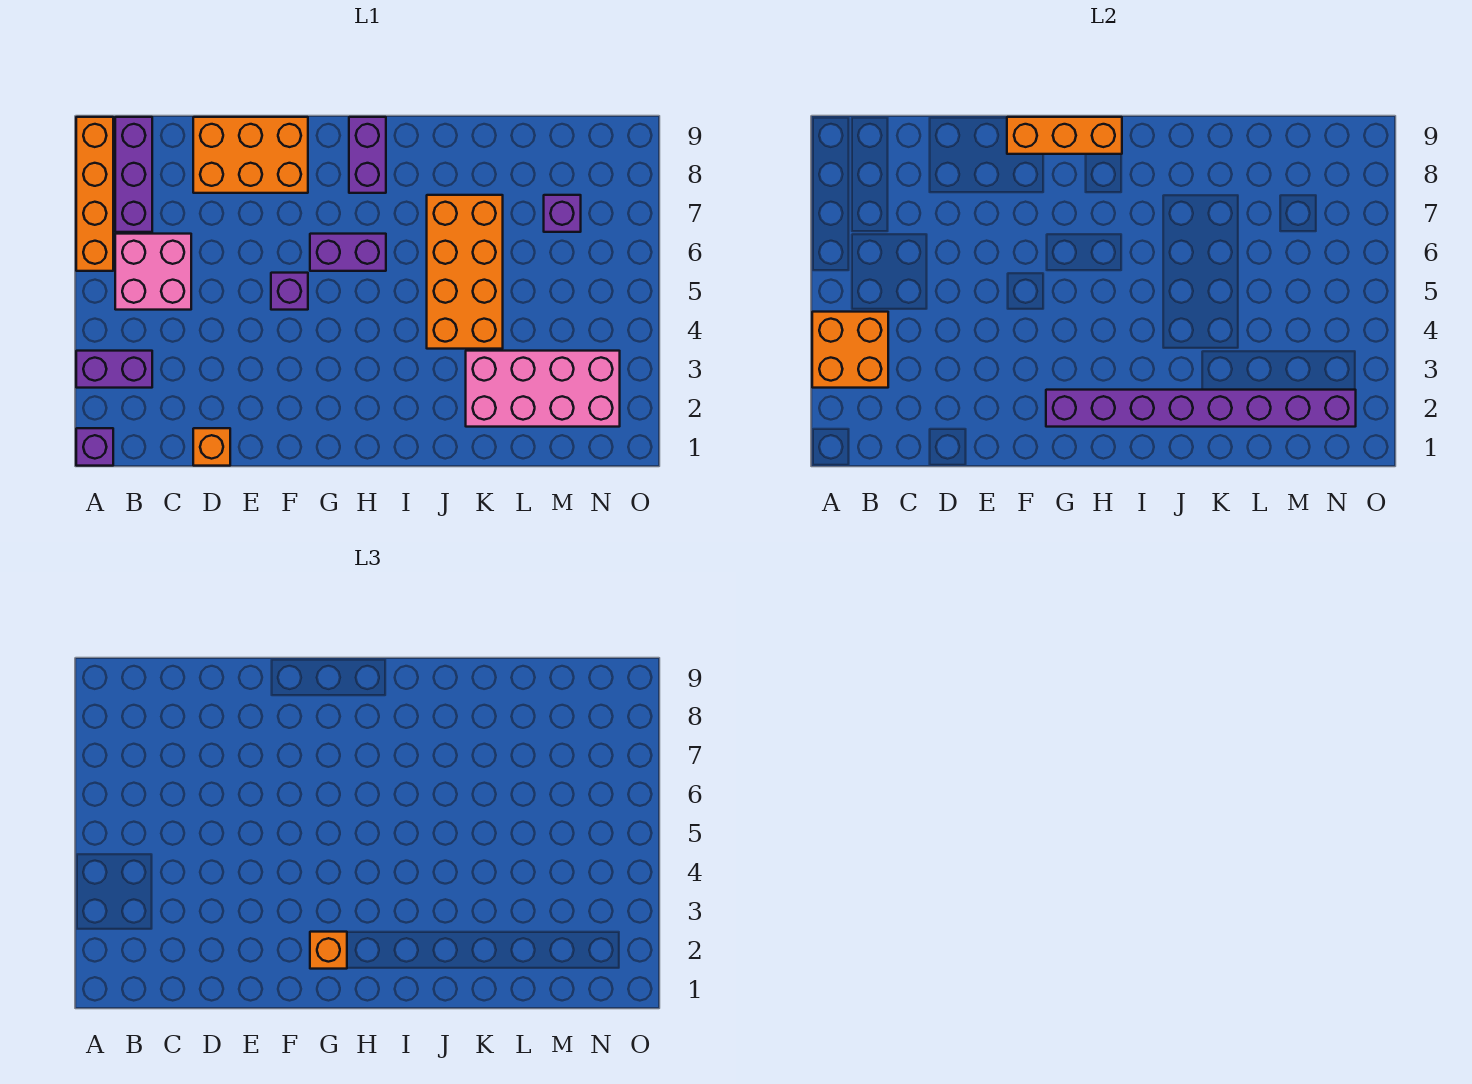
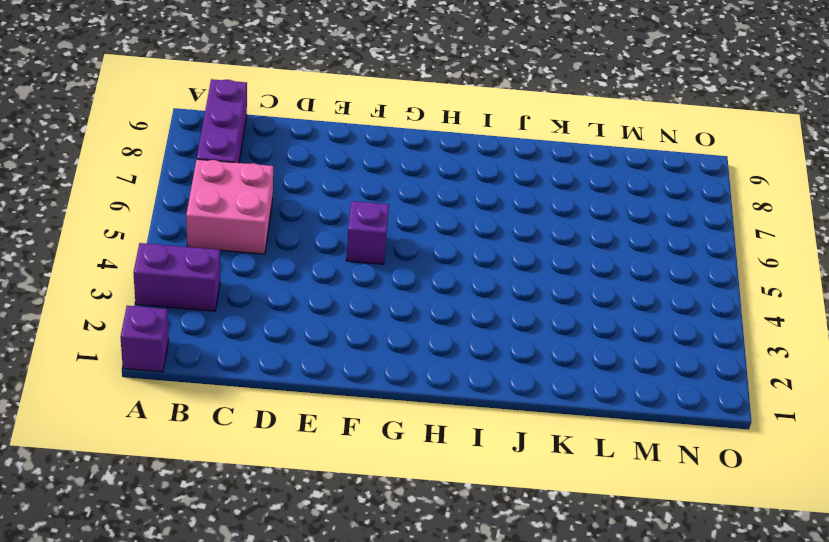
none -> orange brick A6:A9 level 1
none -> orange brick D1 level 1
none -> orange brick D8:F9 level 1

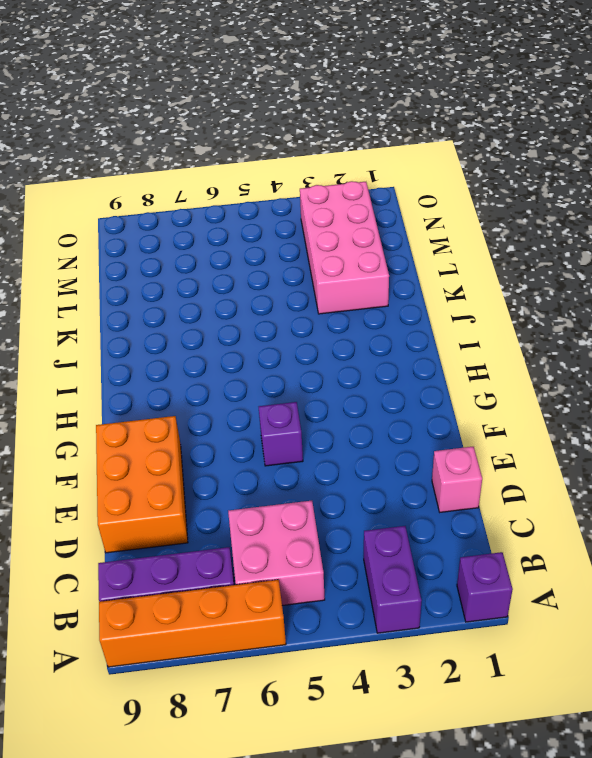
pink brick D1 level 1 -> orange brick D1 level 1
none -> purple brick G6:H6 level 1
none -> purple brick H8:H9 level 1
none -> orange brick J4:K7 level 1

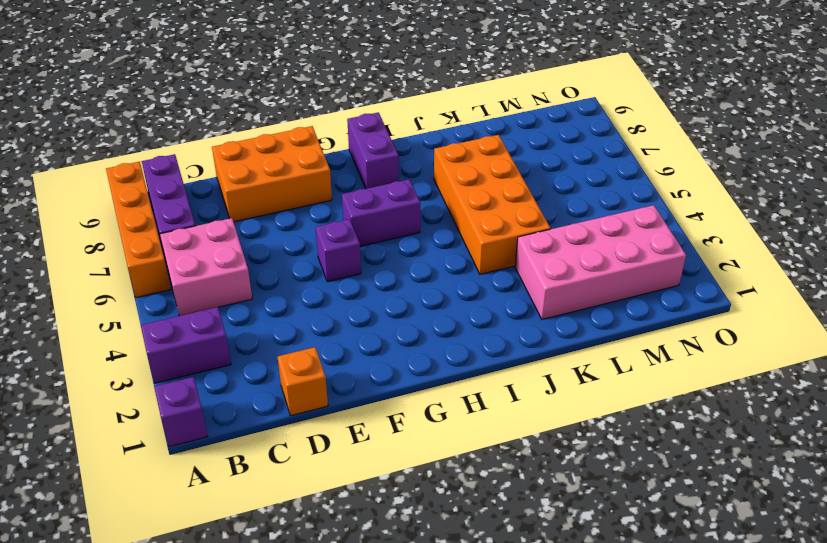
none -> purple brick M7 level 1
none -> orange brick A3:B4 level 2
none -> orange brick F9:H9 level 2

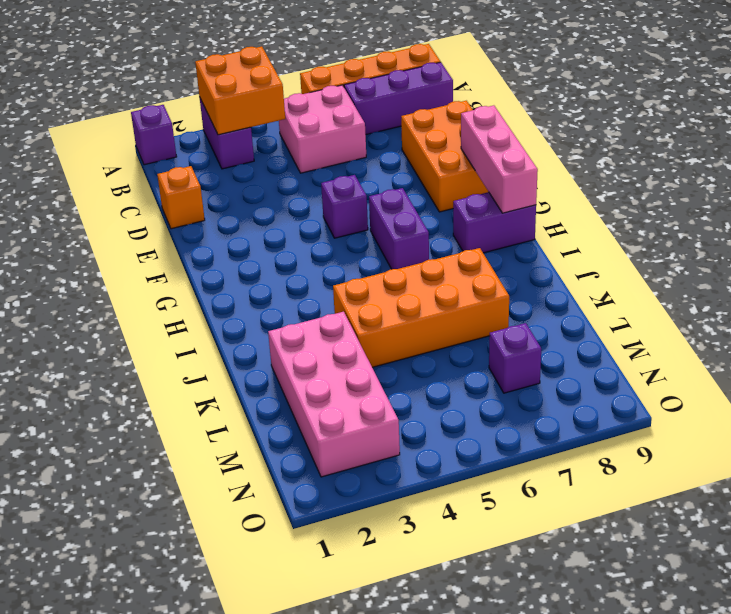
pink brick F9:H9 level 2 -> orange brick F9:H9 level 2
none -> purple brick G2:N2 level 2
none -> orange brick G2 level 3

